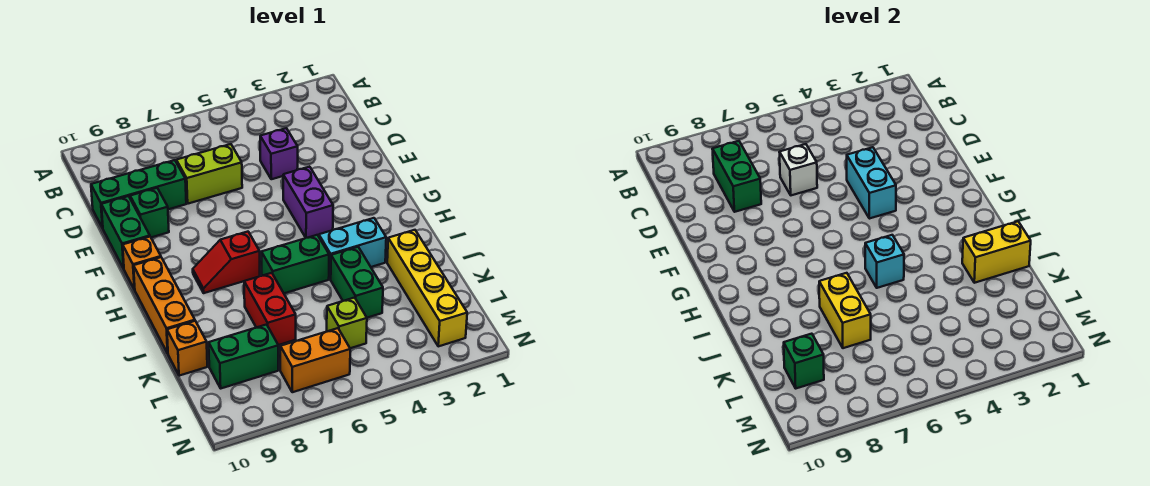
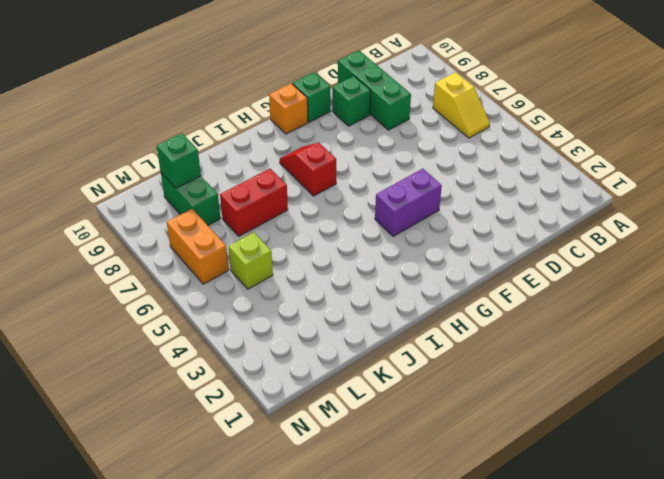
yellow slope B6:B7 level 1 top 7 -> none
green brick F10 level 1 -> green brick E10:F10 level 1
none -> purple brick D4 level 1
none -> lime brick D6:D7 level 1
none -> orange brick H10:J10 level 1

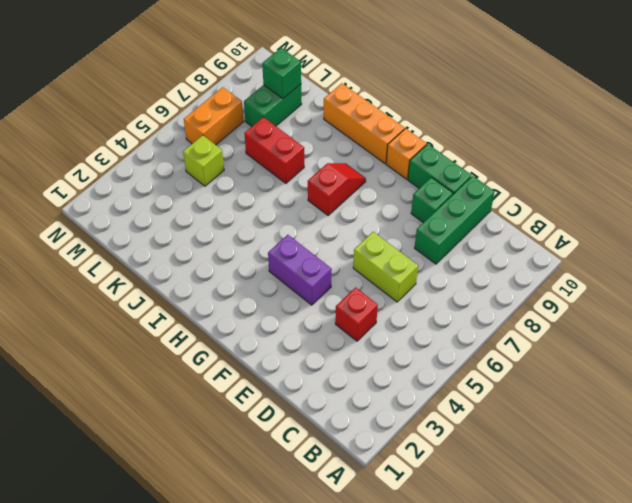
red brick D4 level 1 -> purple brick D4 level 1
lime brick D6:E6 level 1 -> lime brick D6:D7 level 1
none -> cyan brick I3:I4 level 1
none -> green brick I5:I6 level 1
none -> yellow brick J2:M2 level 1

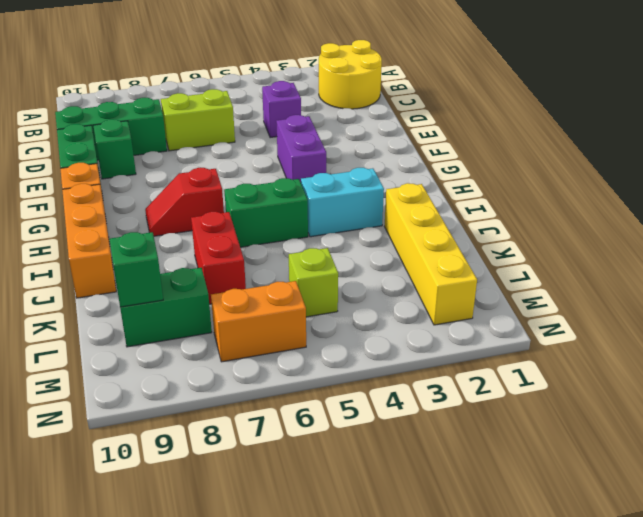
yellow round brick B1:C2 level 1 -> none
none -> green brick J4:K4 level 1
none -> orange brick K10 level 1
none -> green brick C8:D8 level 2

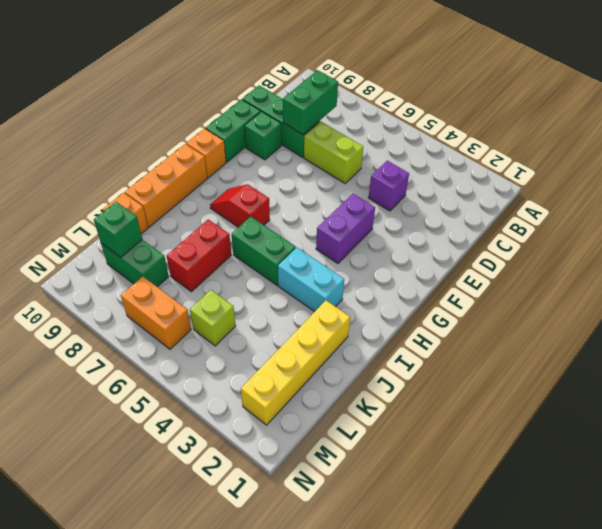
none -> green brick J4:K4 level 1
none -> white brick D6 level 2
none -> cyan brick E4:F4 level 2

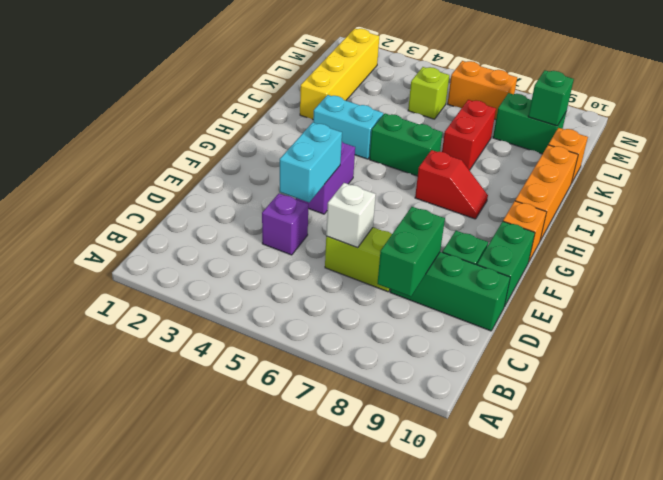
none -> green brick J4:K4 level 1
none -> cyan brick I5 level 2
none -> yellow brick J1:J2 level 2

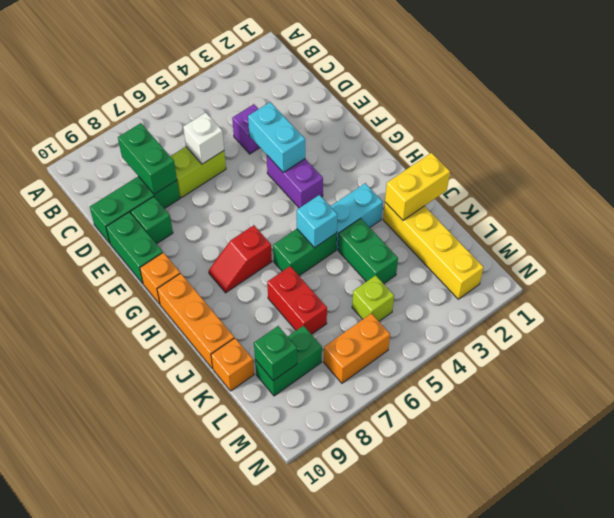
none -> yellow brick J7:K7 level 2

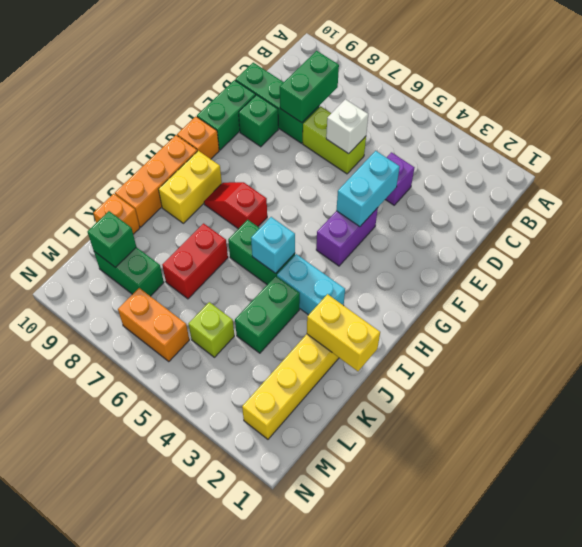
yellow brick H9:I9 level 1 -> yellow brick J7:K7 level 2

